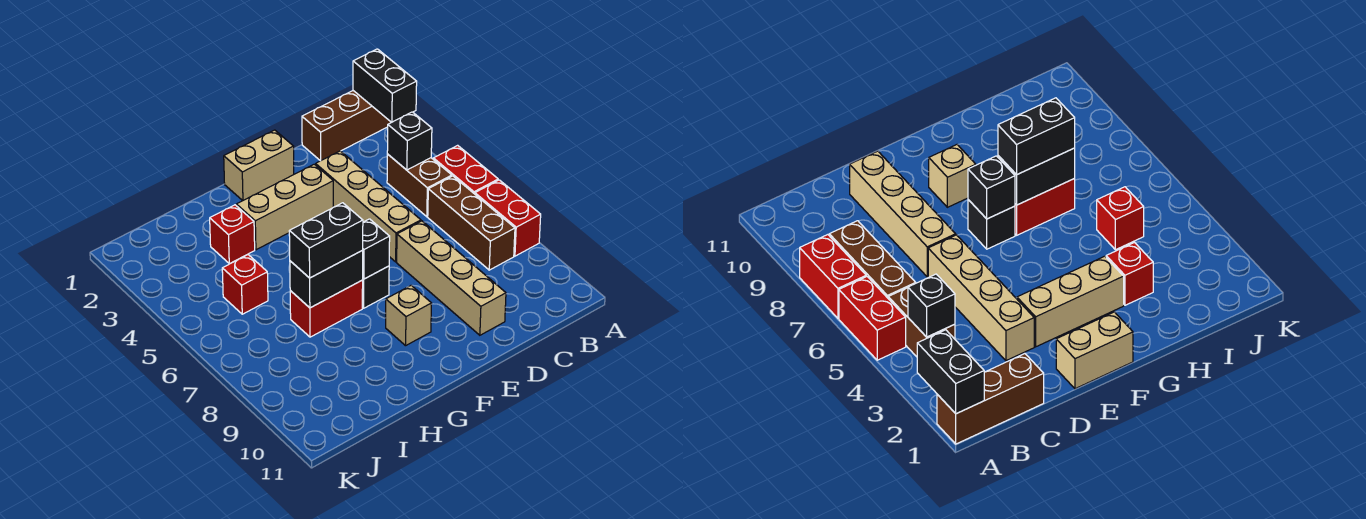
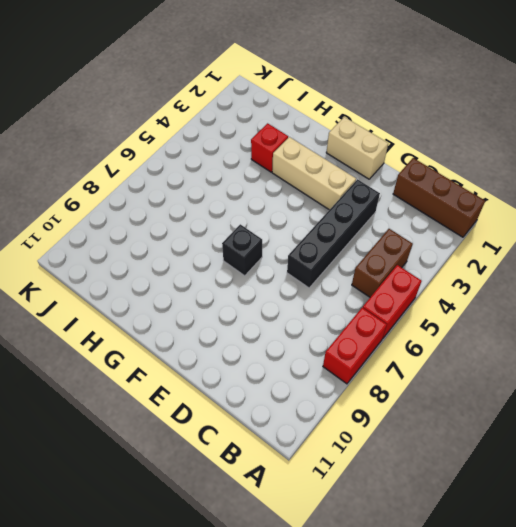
black brick D3:D6 level 1 -> tan brick D3:D6 level 1
none -> brown brick B6:B8 level 1
none -> tan brick D7:D10 level 1
none -> tan brick F9 level 1

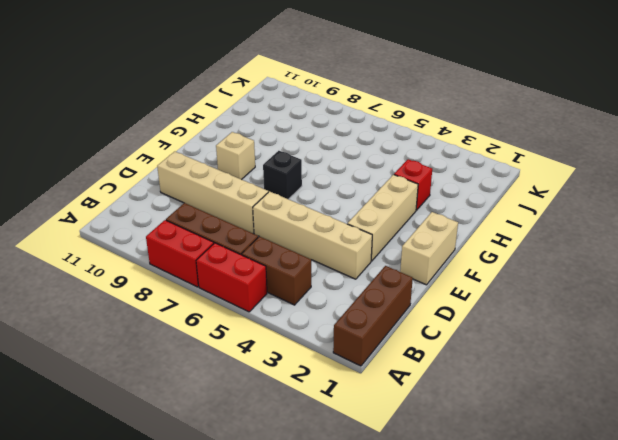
none -> red brick G7:H7 level 1
none -> red brick I5 level 1
none -> black brick A1:A2 level 2

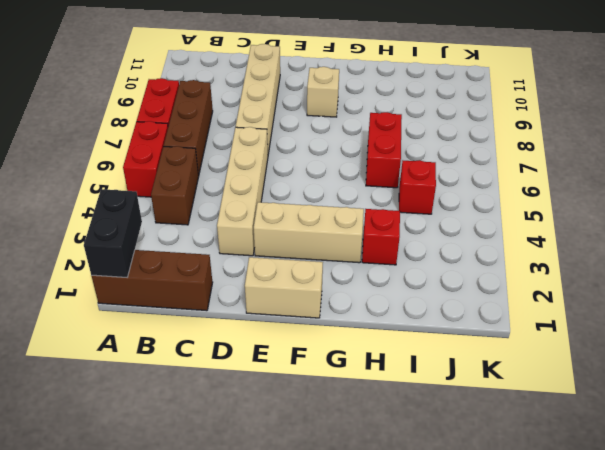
red brick H6:H7 level 1 -> red brick G7:H7 level 1
none -> black brick F7 level 1
none -> black brick B4 level 2
none -> black brick F7 level 2

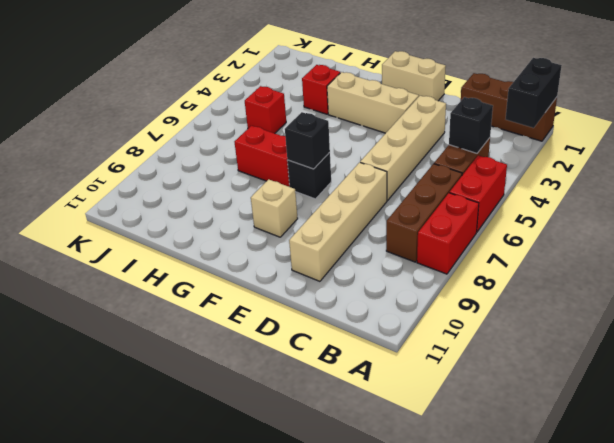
none -> black brick G7:H7 level 2
none -> black brick G7:H7 level 3

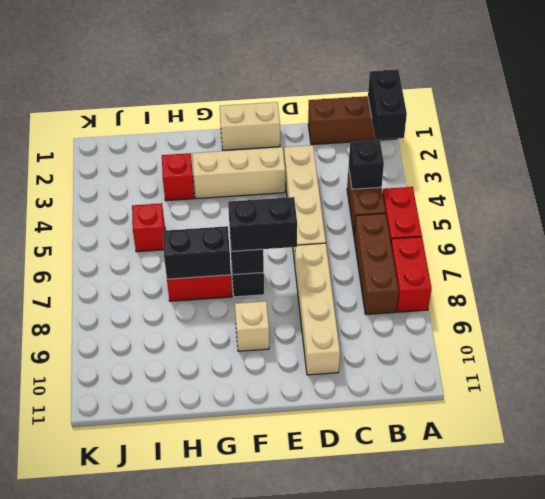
black brick E7:F7 level 3 -> black brick G7:H7 level 3

